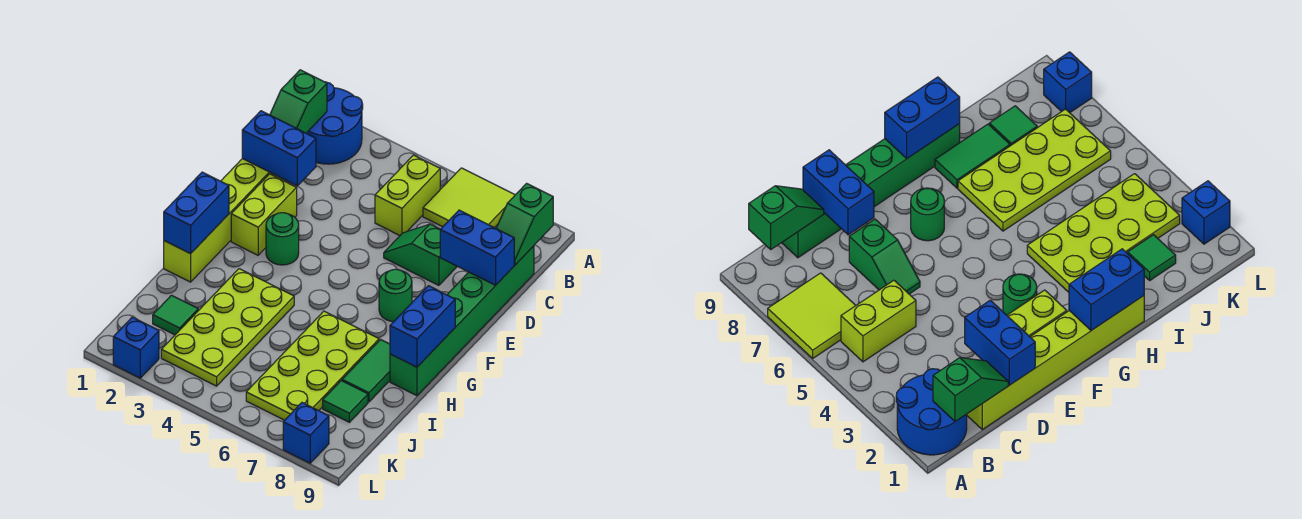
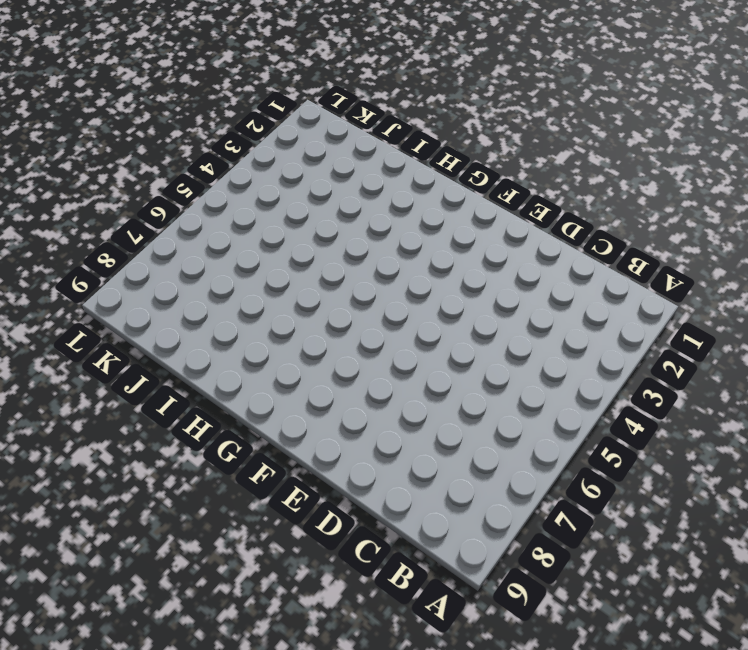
none -> blue round brick A1:B2 level 1
none -> lime tile A6:B7 level 1
none -> lime brick B5:C5 level 1

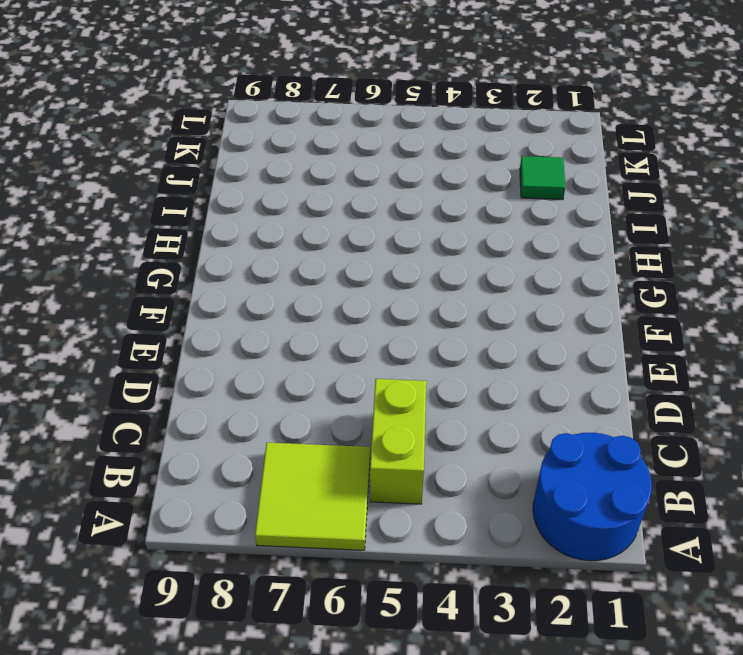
none -> lime brick C1:H1 level 1
none -> green brick C9:H9 level 1
none -> green slope D6:D7 level 1 top 7

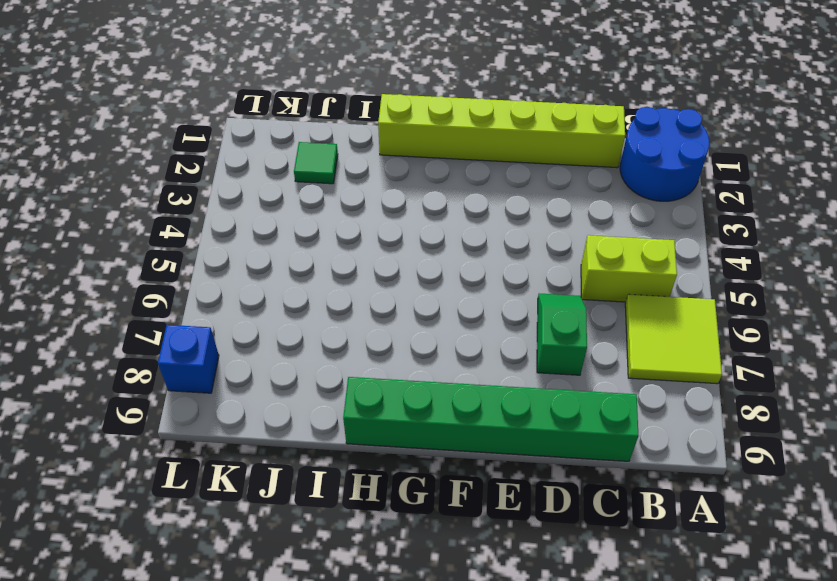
none -> lime brick E2:F2 level 1
none -> green round brick F3 level 1
none -> green round brick F7 level 1

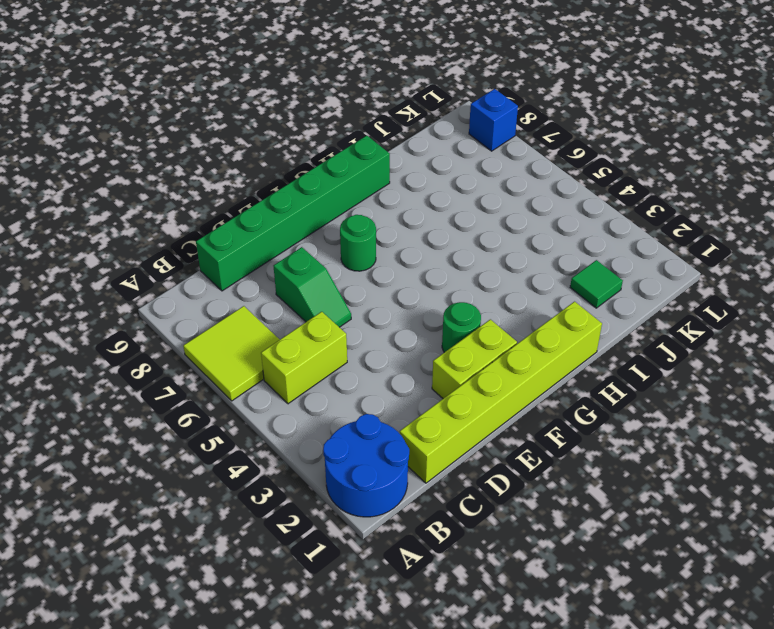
none -> lime plate H3:K4 level 1
none -> lime plate H6:K7 level 1
none -> green tile H8:I8 level 1

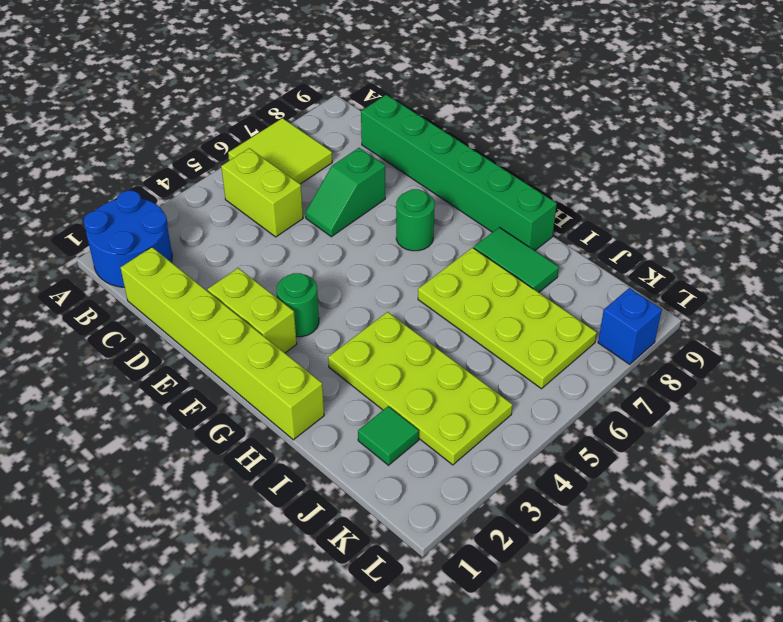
none -> green tile J8 level 1
none -> blue brick L2 level 1
none -> green slope B1:C1 level 2 top B

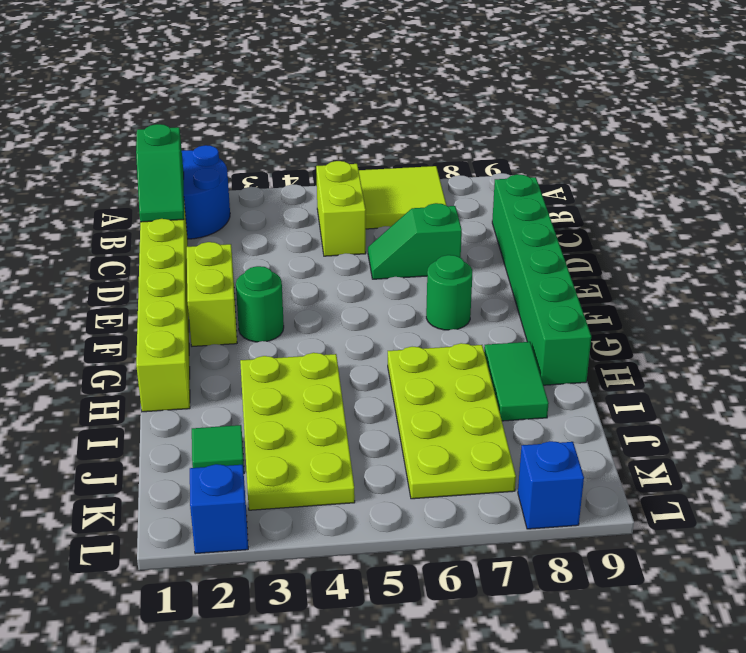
none -> green tile J8 level 1
none -> green slope B9:C9 level 2 top B
none -> blue brick D1:D2 level 2

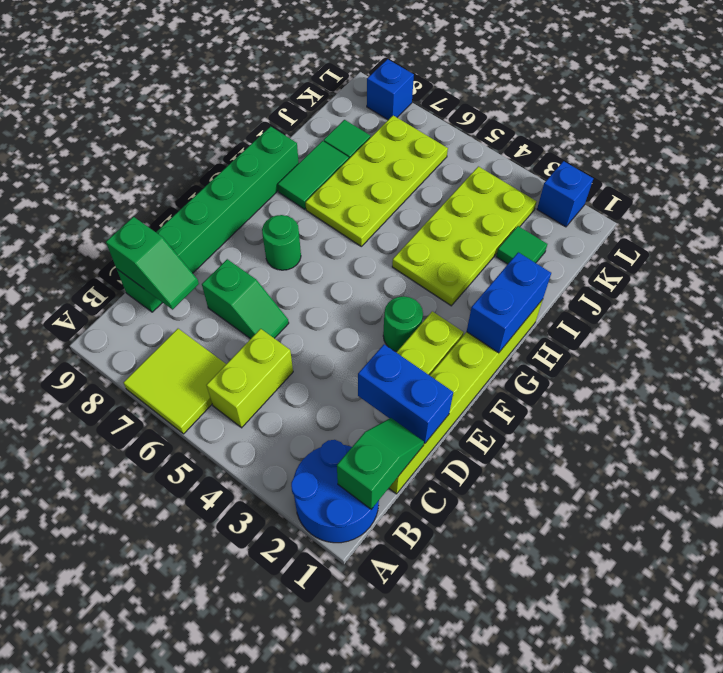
green slope C8:C9 level 2 top 9 -> green slope B9:C9 level 2 top B
none -> blue brick D8:D9 level 2
none -> blue brick G9:H9 level 2

